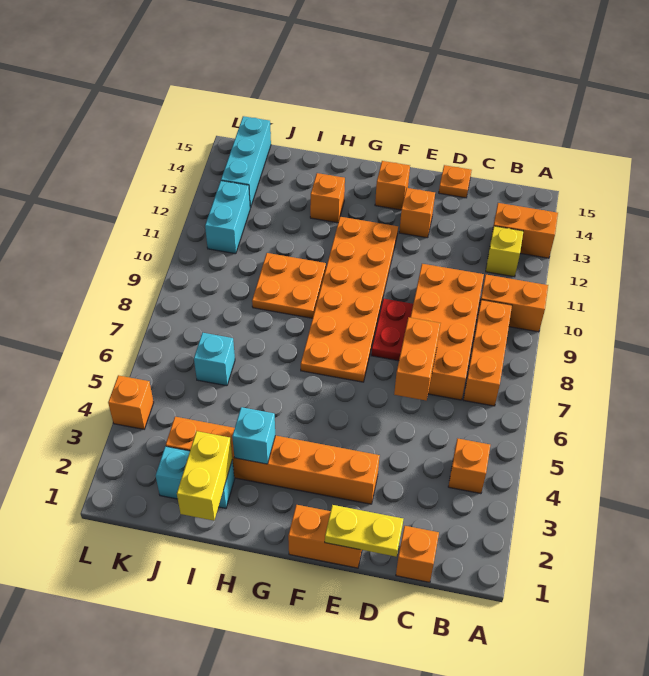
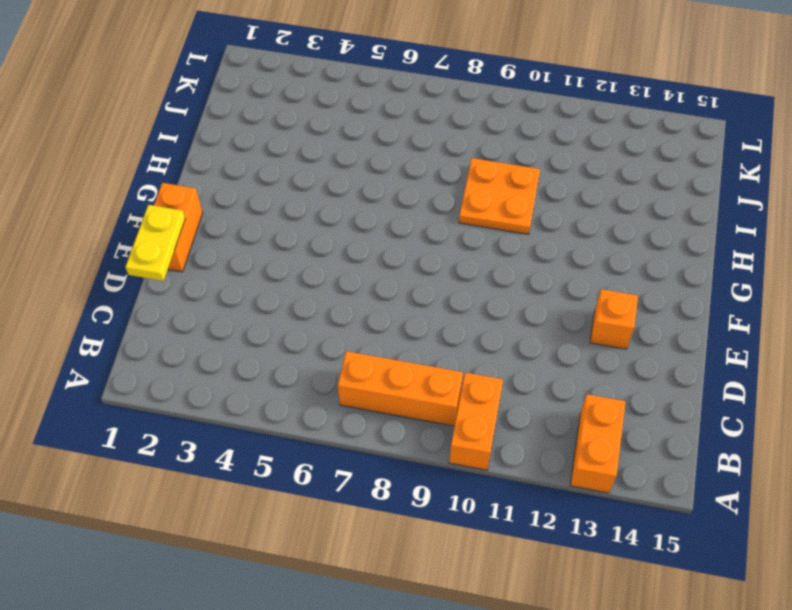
none -> orange brick B4 level 1
none -> yellow brick B12 level 1
none -> orange brick C1 level 1

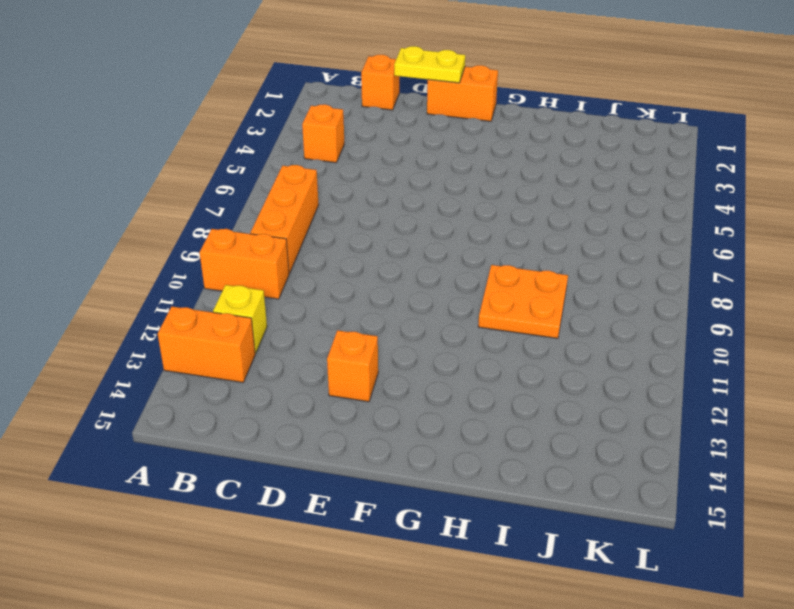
none -> orange brick C7:D10 level 1
none -> orange plate D15 level 1
none -> orange brick E3:J3 level 1

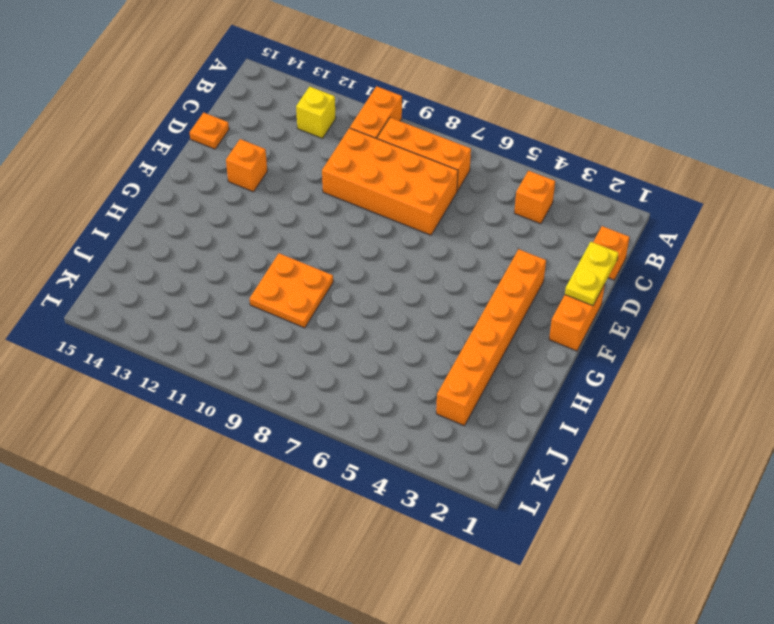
none -> orange brick A13:B13 level 1
none -> red plate E8:E9 level 1
none -> orange plate F7:G12 level 1

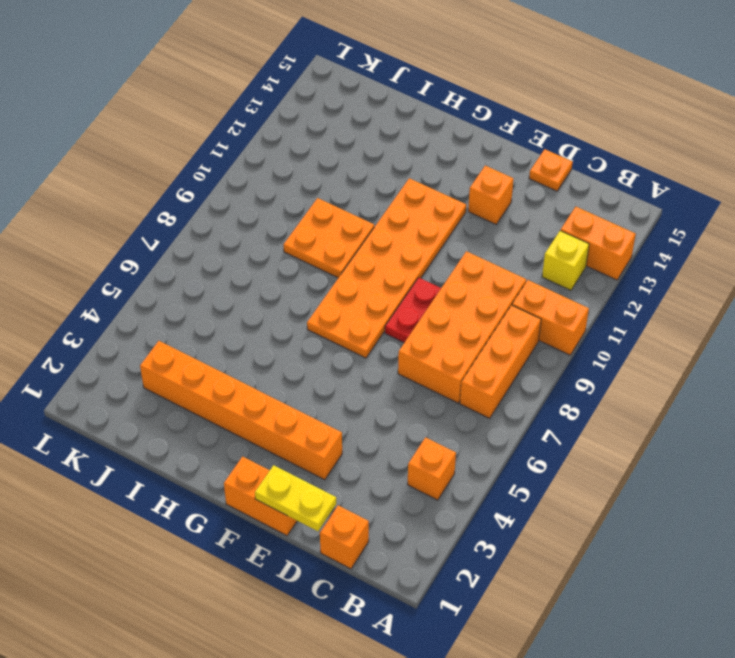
none -> orange brick F14 level 1
none -> orange brick H13 level 1
none -> cyan brick I2:J2 level 1

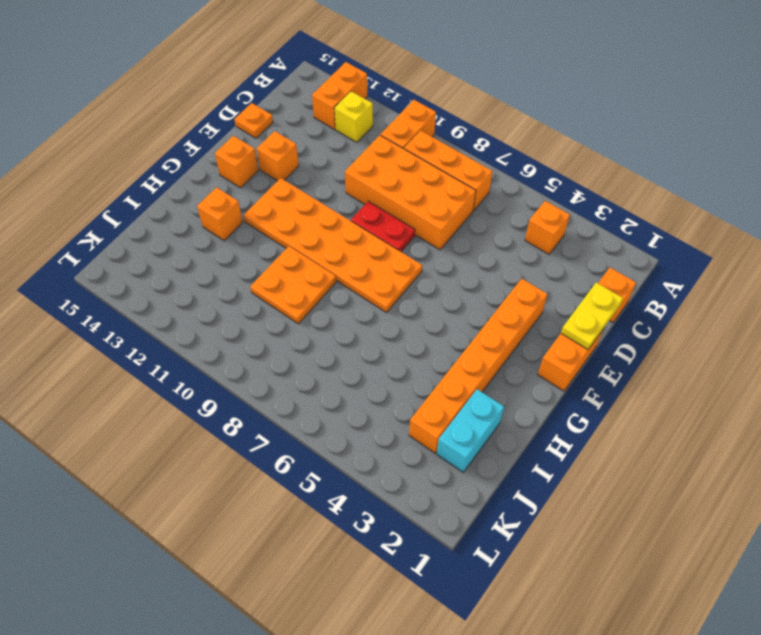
none -> cyan brick J6 level 1
none -> cyan brick K11:K12 level 1
none -> cyan brick K13:K15 level 1

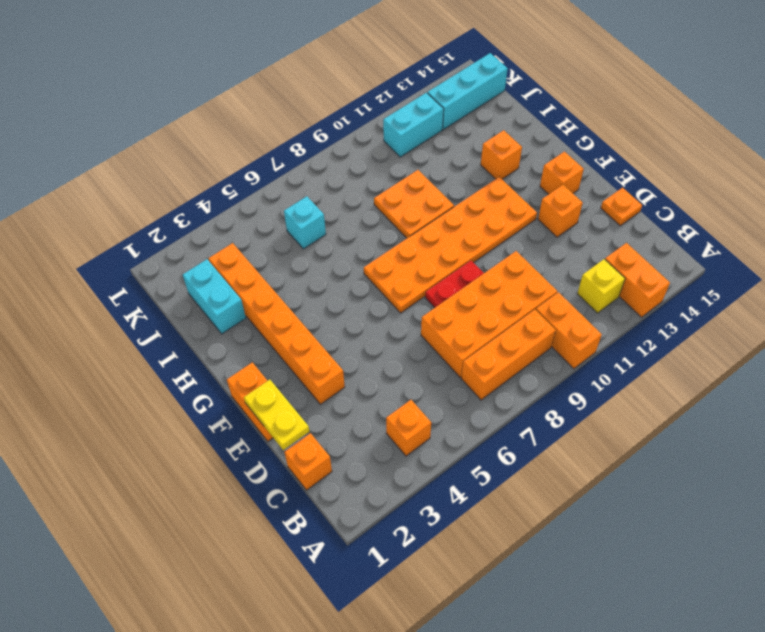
none -> orange brick L4 level 1
none -> orange brick D6:D7 level 2
none -> cyan brick H3 level 2

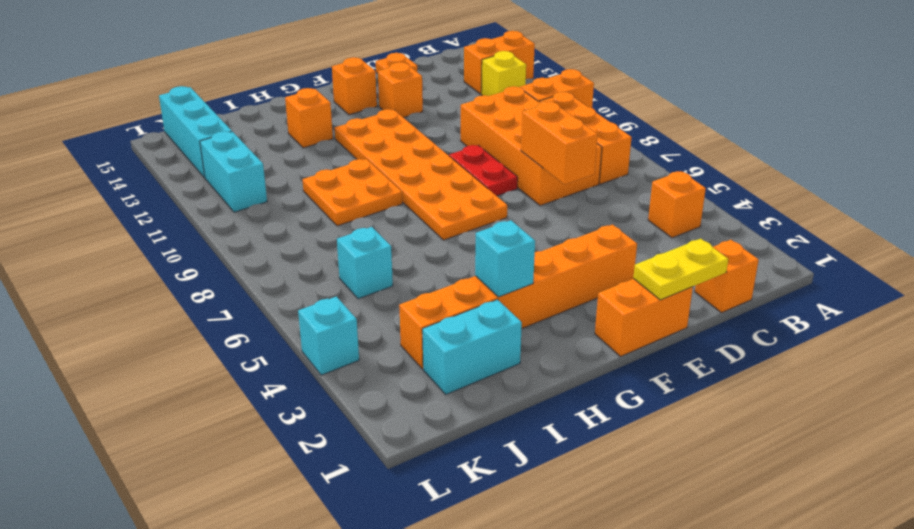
cyan brick L4 level 1 -> orange brick L4 level 1
none -> yellow brick I1:I2 level 2

